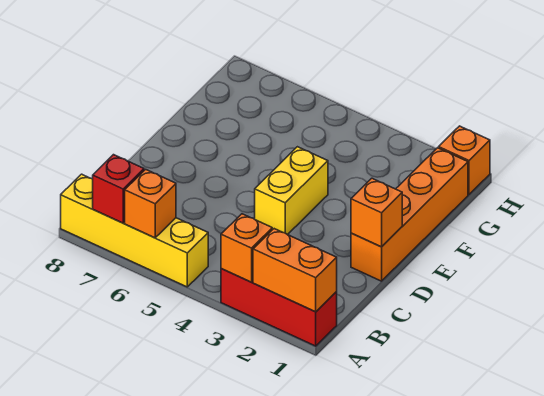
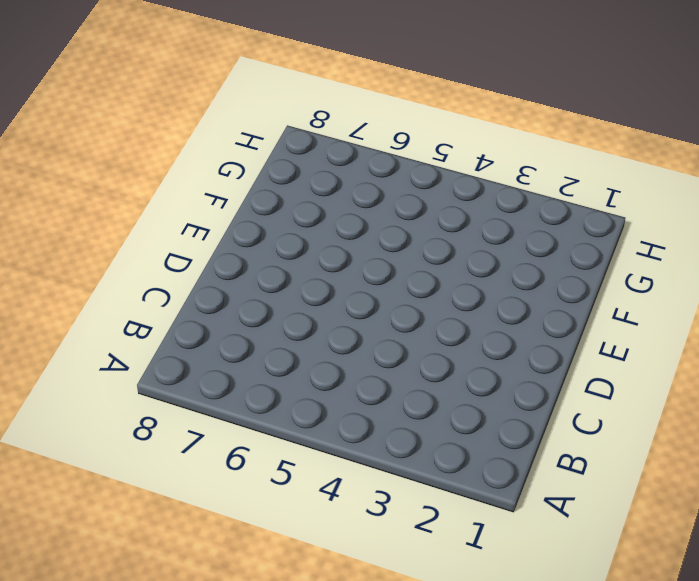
none -> red brick A1:A3 level 1
none -> yellow brick A5:A8 level 1

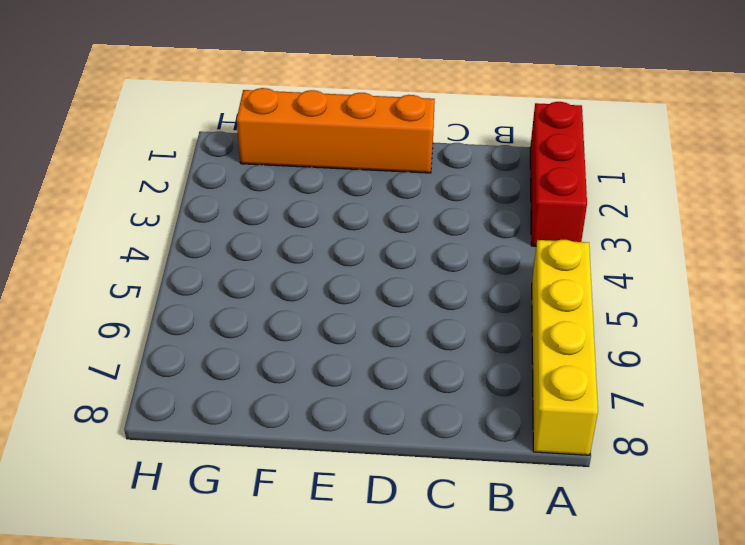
none -> yellow brick D4:E4 level 1
none -> orange brick H1 level 1

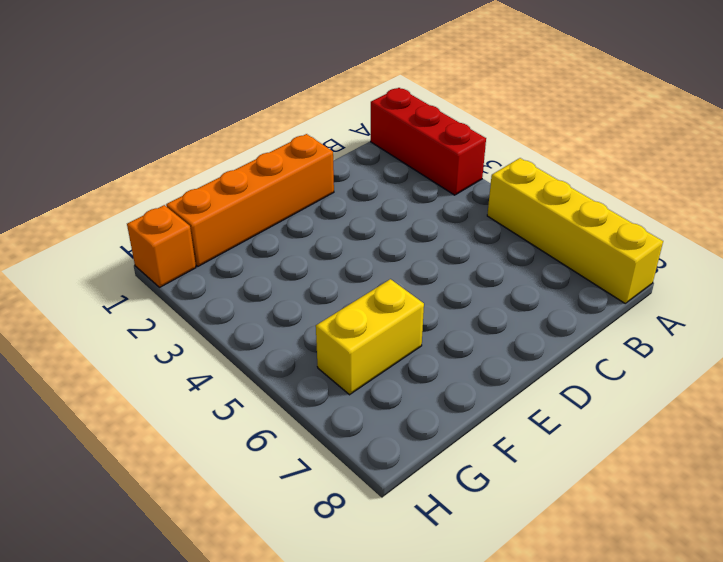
yellow brick F6:G6 level 1 -> yellow brick D4:E4 level 1
none -> orange brick A1:A2 level 2
none -> orange brick A3 level 2

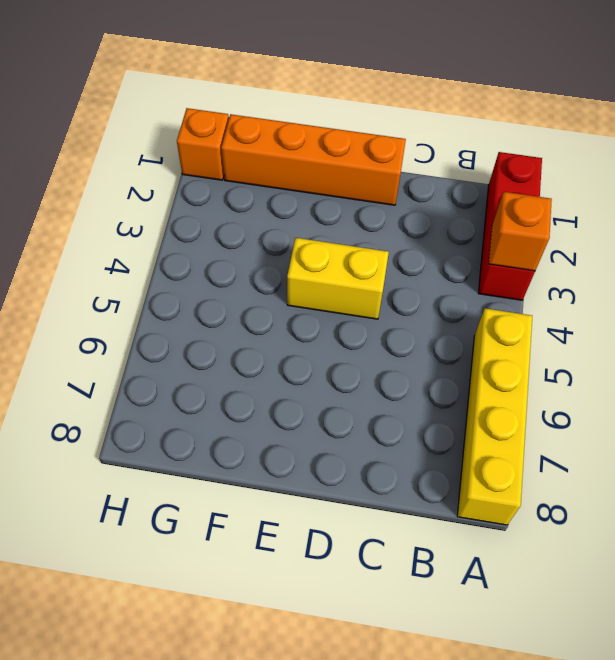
none -> orange brick A1:A2 level 2
none -> orange brick A6 level 2

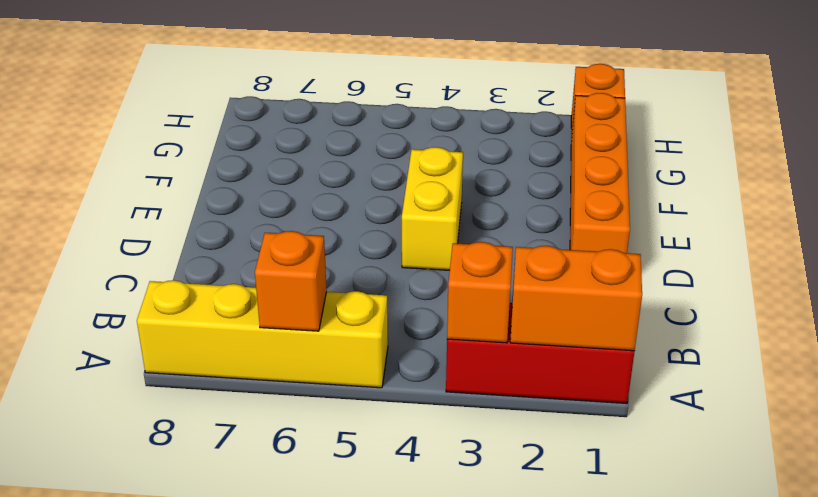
none -> red brick A7 level 2
none -> orange brick D1 level 2

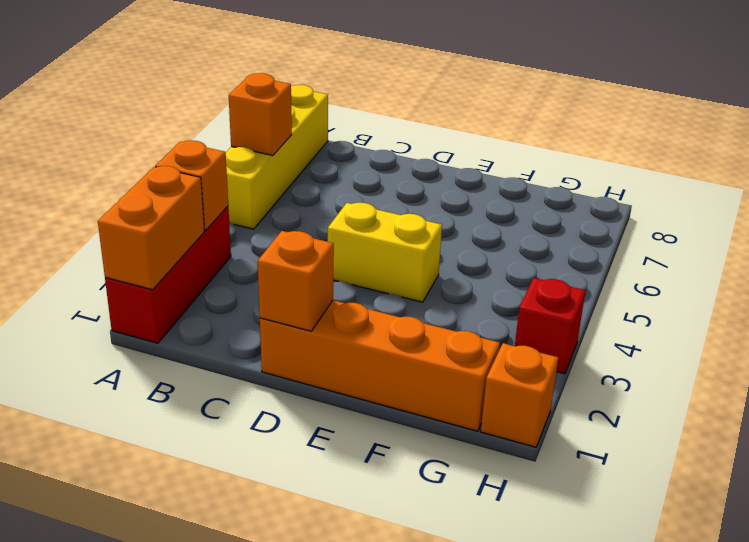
red brick H3 level 1 -> red brick A7 level 2

